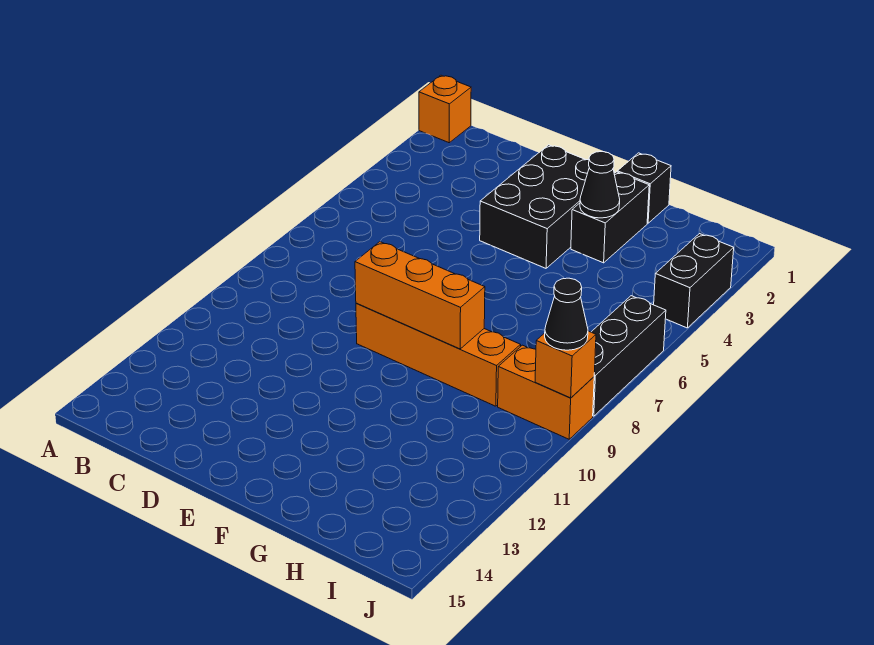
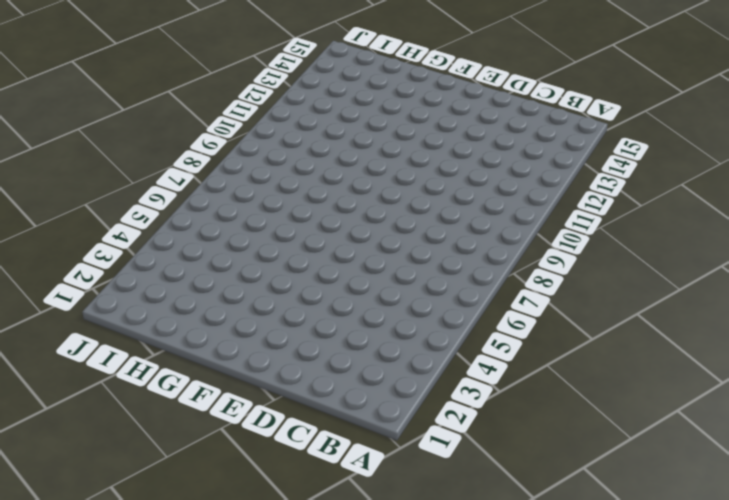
none -> orange brick A1 level 1
none -> black brick E2:F4 level 1
none -> orange brick E9:H9 level 1

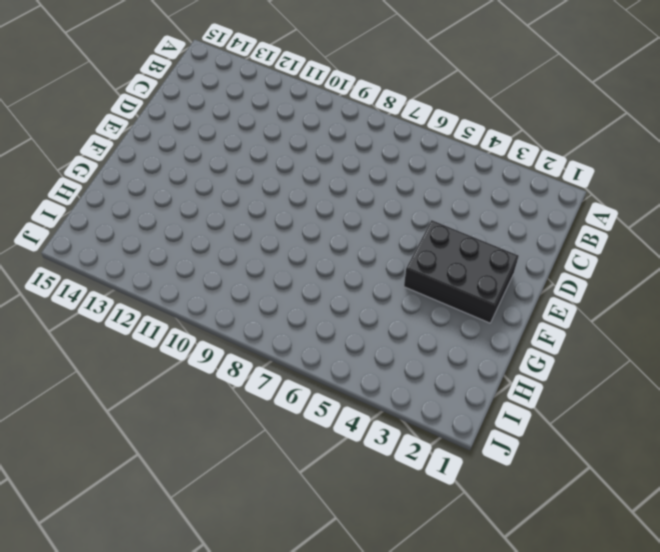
none -> orange brick A1 level 1
none -> orange brick E9:H9 level 1
none -> black brick G1 level 1

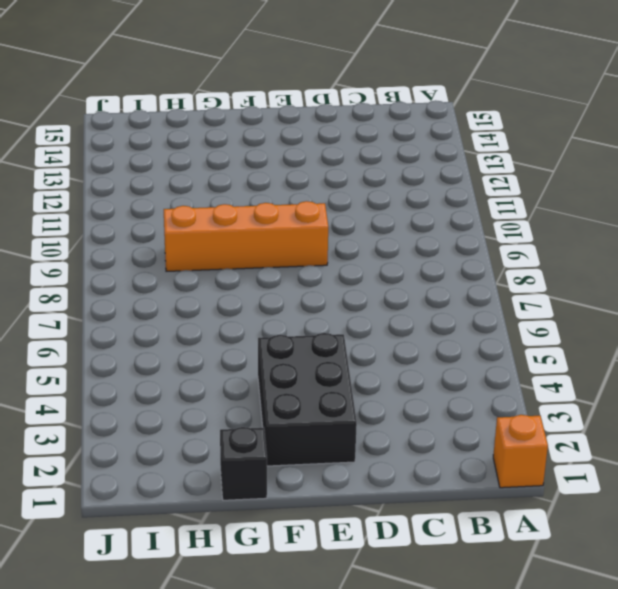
none -> black brick G2:G3 level 1
none -> orange brick I9:J9 level 1
none -> black brick J3:J4 level 1

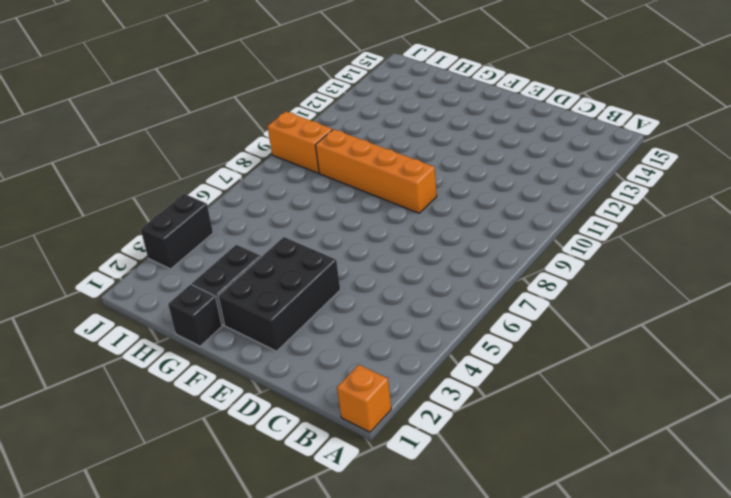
none -> black brick J6:J8 level 1
none -> orange brick E9:G9 level 2
none -> black cone G3 level 2

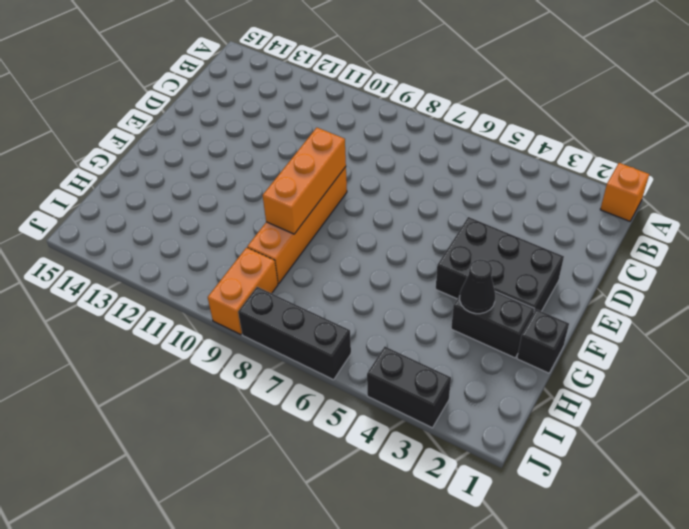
none -> orange brick J9 level 2
none -> black cone J9 level 3

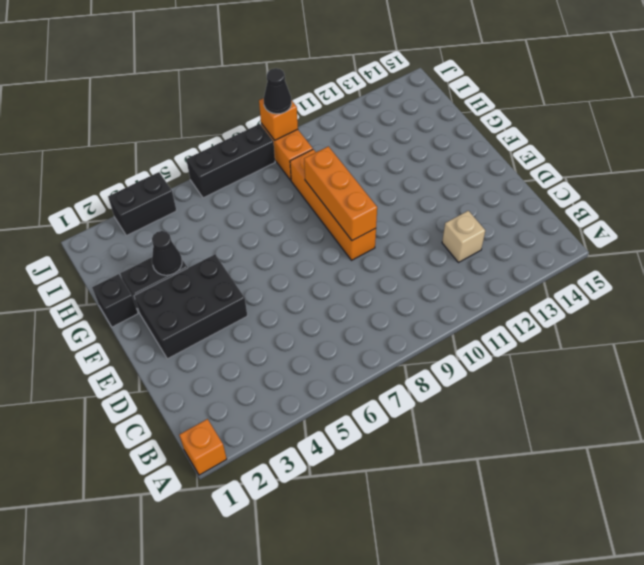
tan brick C12 level 1 -> none

